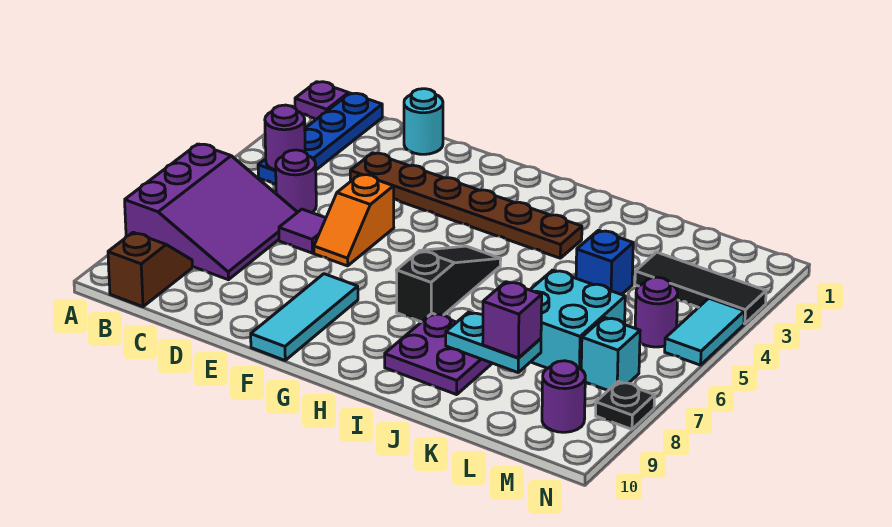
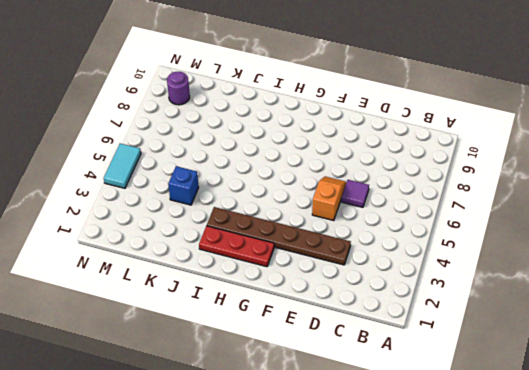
red plate G2:I2 level 1 -> none
none -> purple plate A1 level 1
none -> purple slope A6:C8 level 1 top A
none -> blue plate B1:B4 level 1

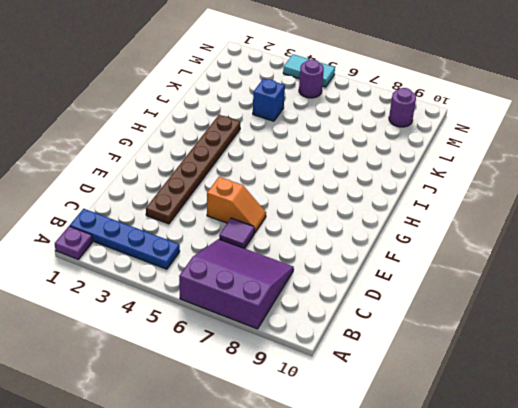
none -> brown slope B9:B10 level 1 top 10
none -> purple round brick C5 level 1
none -> cyan round brick D1 level 1

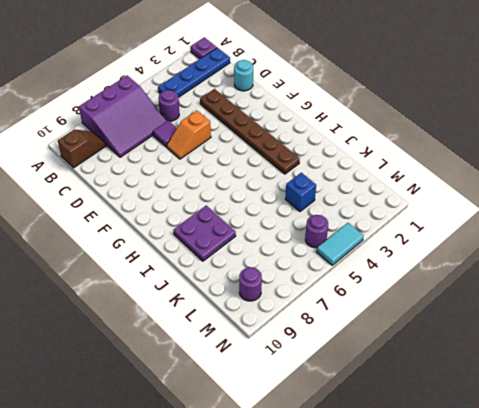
none -> cyan tile F8:F10 level 1
none -> black slope H5:H7 level 1 top 7
none -> cyan brick K6:L7 level 1

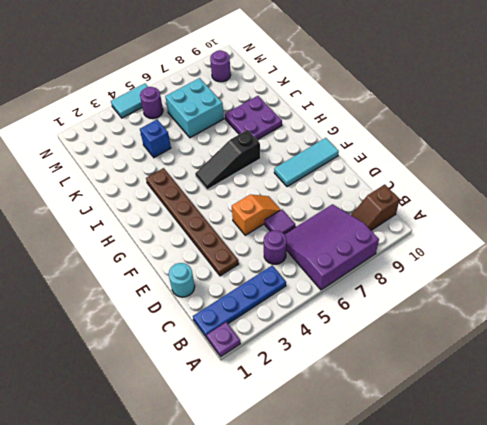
none -> black tile L3:N3 level 1
none -> cyan brick M7 level 1
none -> black plate N8 level 1

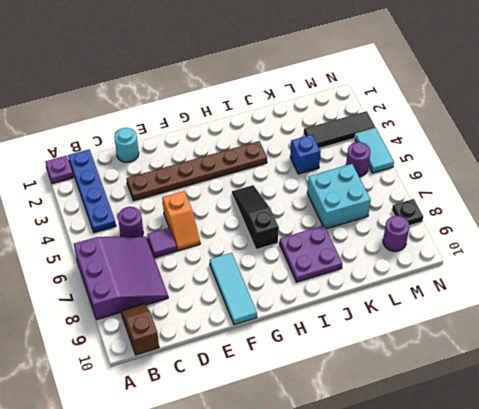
none -> cyan brick M7 level 1
none -> purple round brick B4 level 2
none -> cyan plate J8:K8 level 2

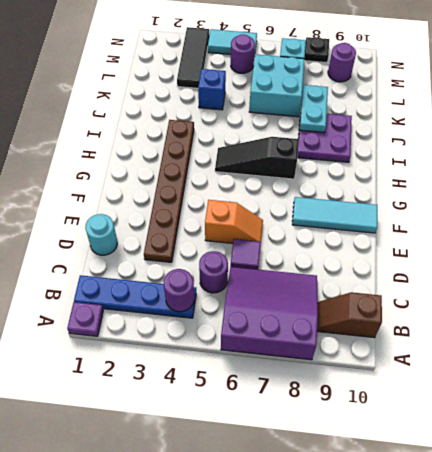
none -> purple brick K8 level 3

